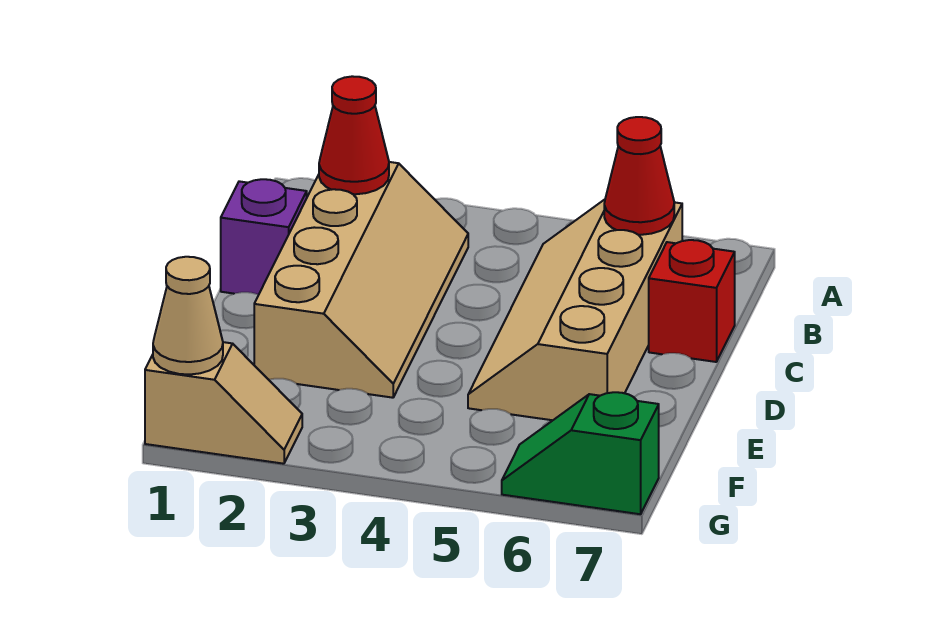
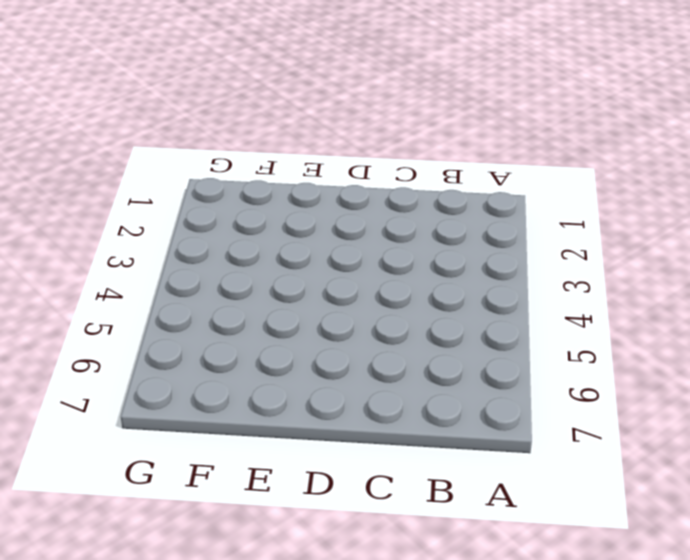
none -> tan slope B2:E3 level 1 top 2
none -> tan slope B5:E6 level 1 top 6

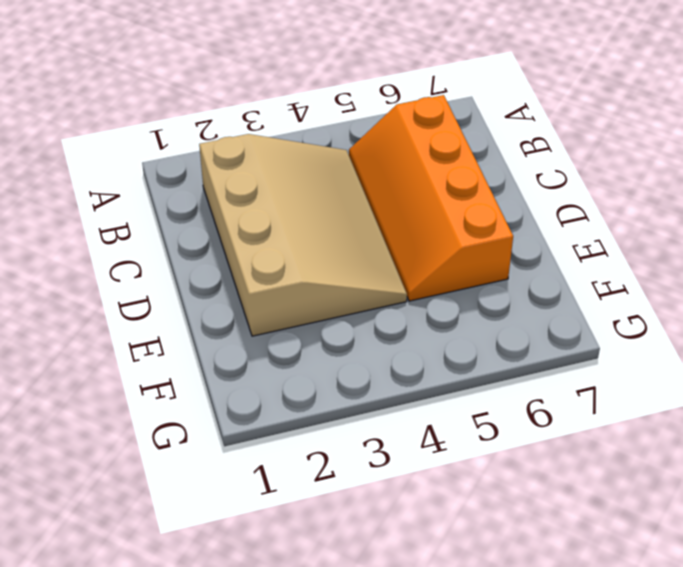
tan slope B2:E4 level 1 top 2 -> tan slope B2:E3 level 1 top 2
orange slope B5:E6 level 1 top 6 -> tan slope B5:E6 level 1 top 6
none -> purple brick C1 level 1
none -> red brick C7 level 1

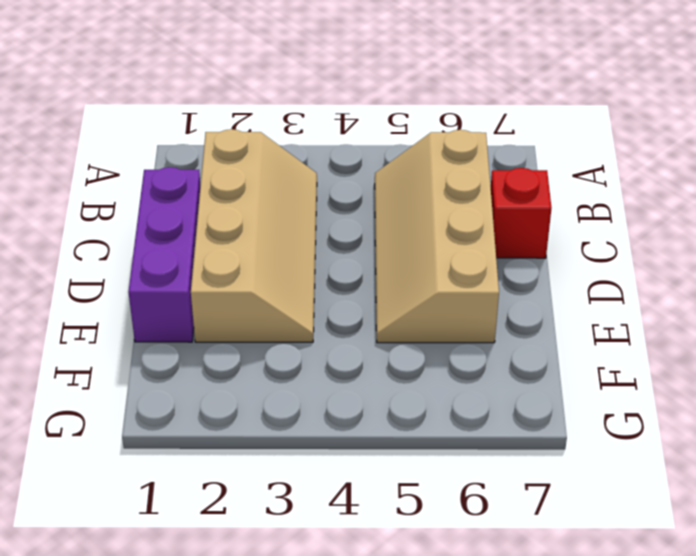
purple brick C1:E1 level 1 -> purple brick C1 level 1
none -> tan slope G1:G2 level 1 top 1
none -> green slope G6:G7 level 1 top 7

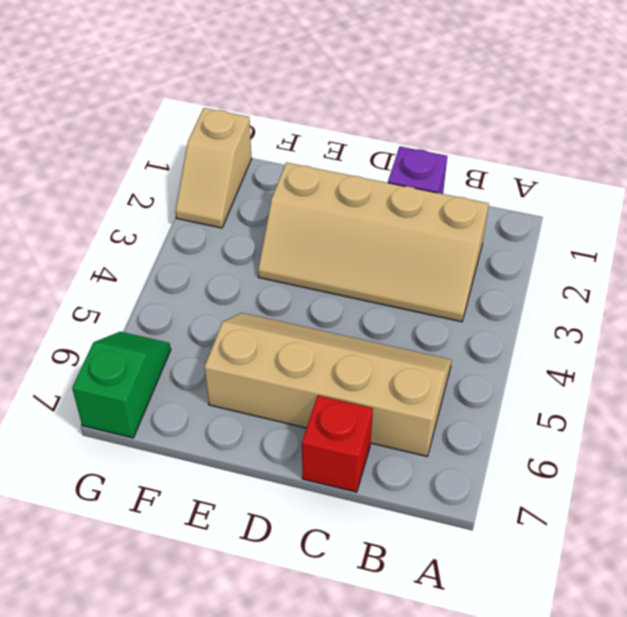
none -> red cone B2 level 2
none -> red cone B6 level 2

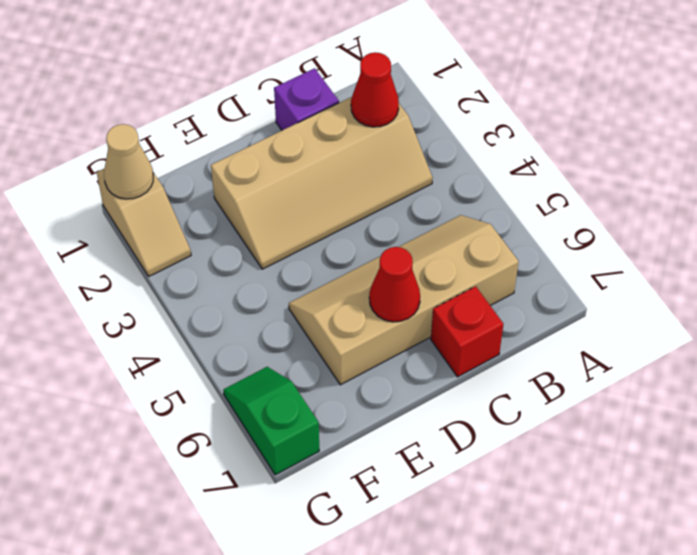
red cone D6 level 2 -> red cone B6 level 2

